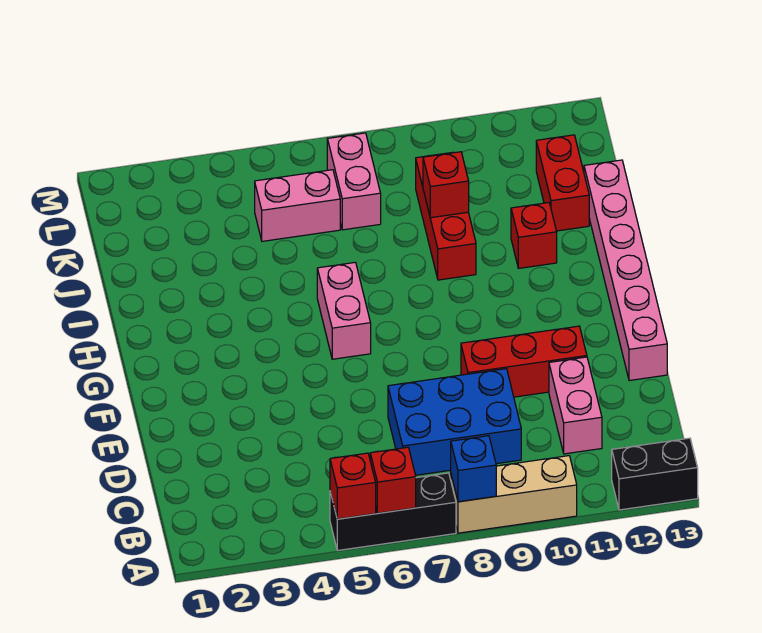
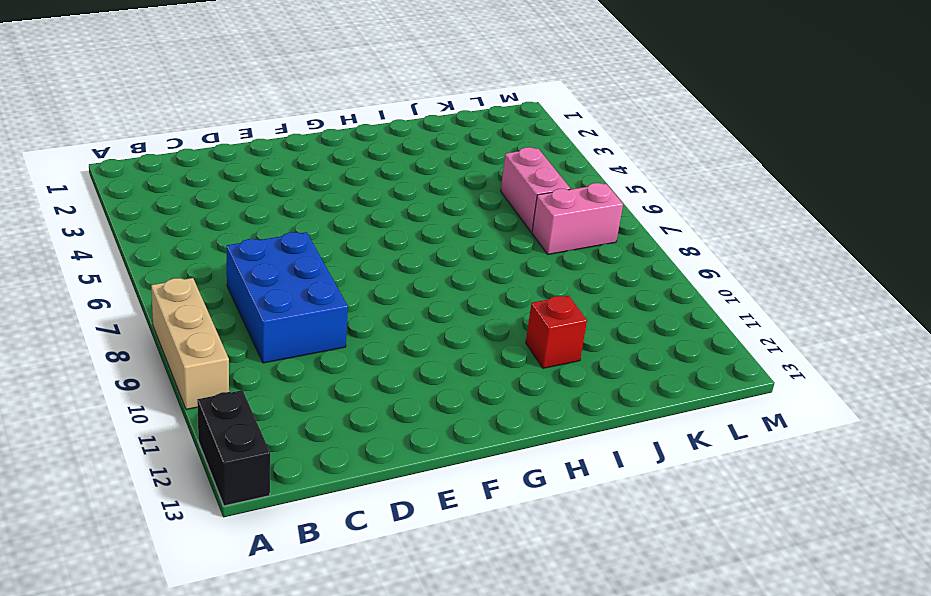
none -> black brick A5:A7 level 1
none -> pink brick C11:D11 level 1
none -> red brick E9:E11 level 1

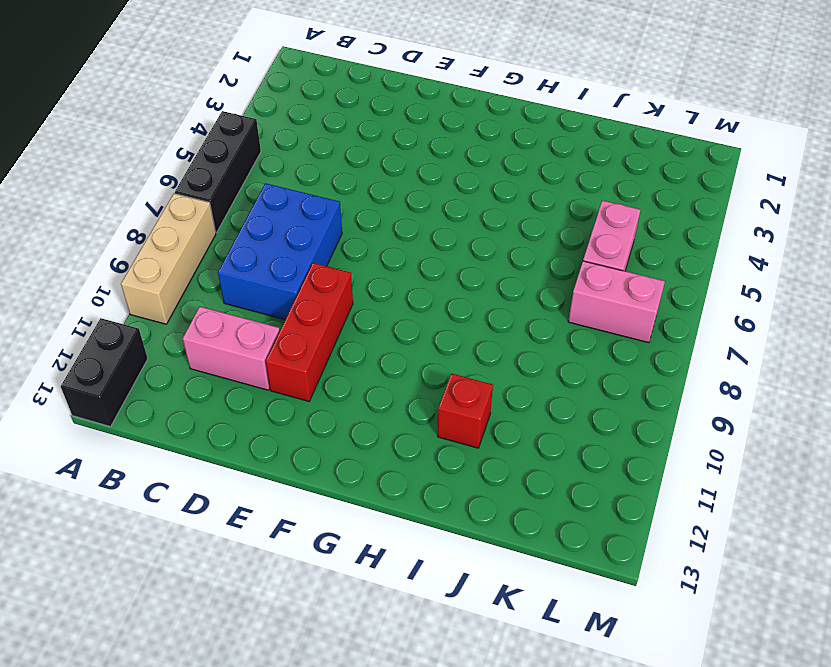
none -> pink brick E13:J13 level 1
none -> pink brick G6:H6 level 1
none -> red brick I9:K9 level 1

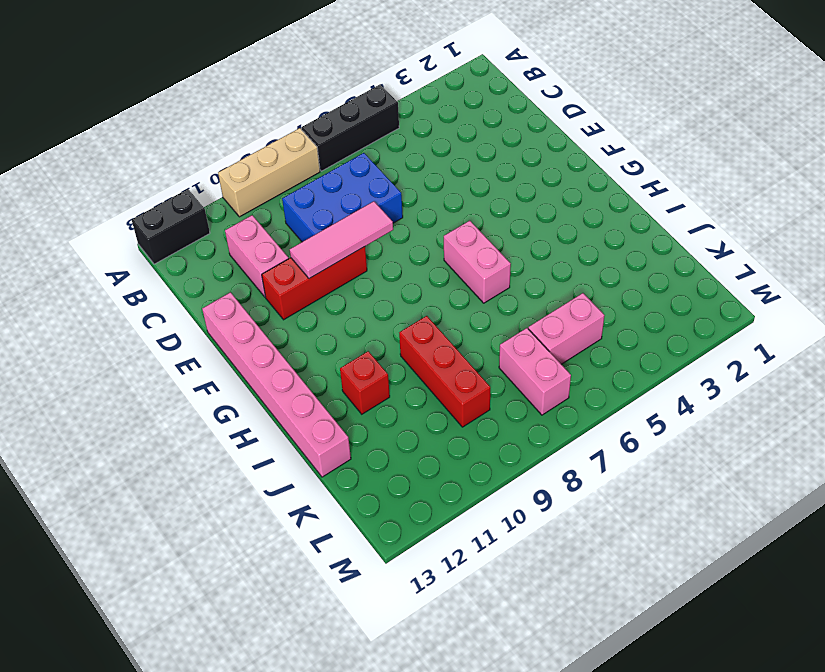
pink tile E8:E10 level 2 -> none
none -> red brick J12:K12 level 1
none -> red brick A5 level 2
none -> red brick A6 level 2

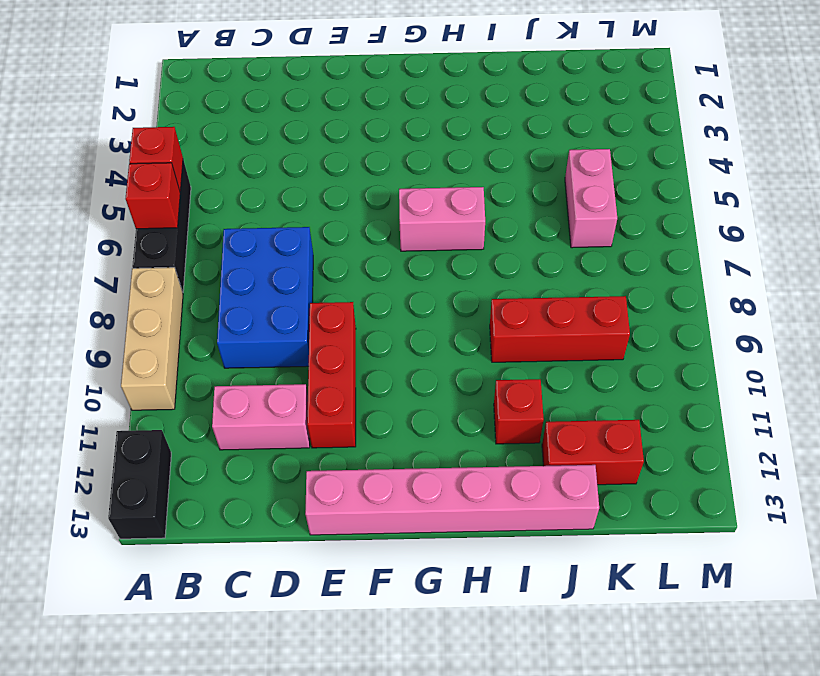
none -> pink brick K7:L7 level 1
none -> blue brick A8 level 2
none -> red brick J9 level 2

